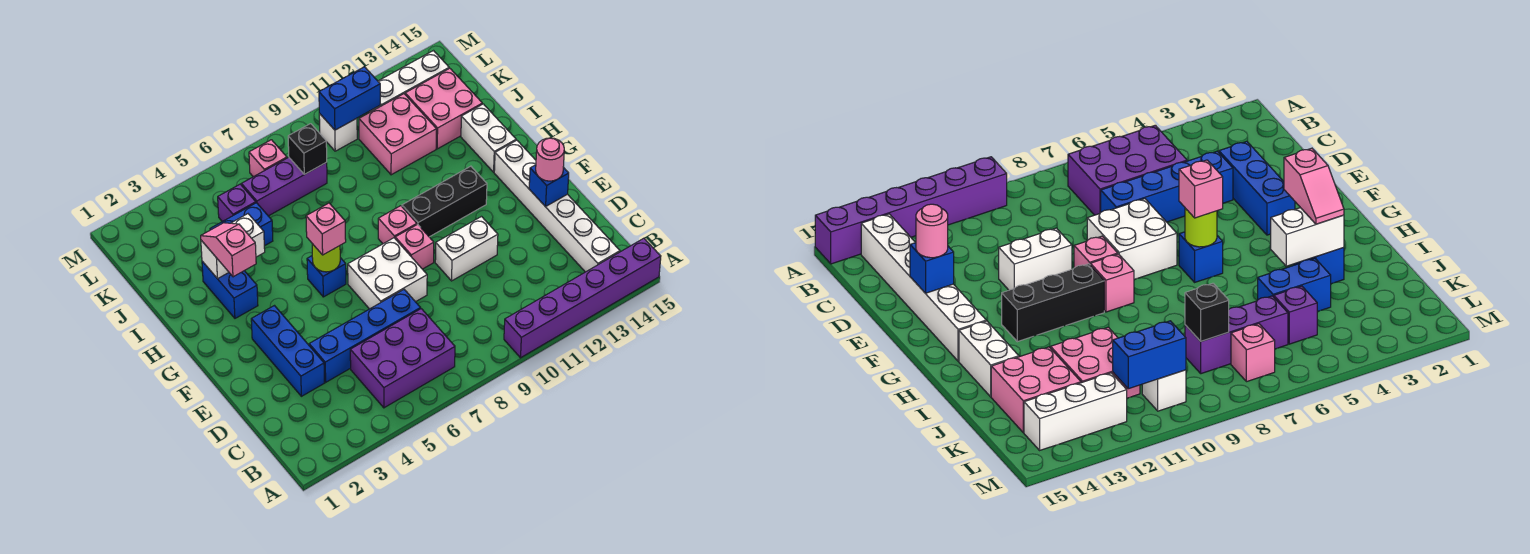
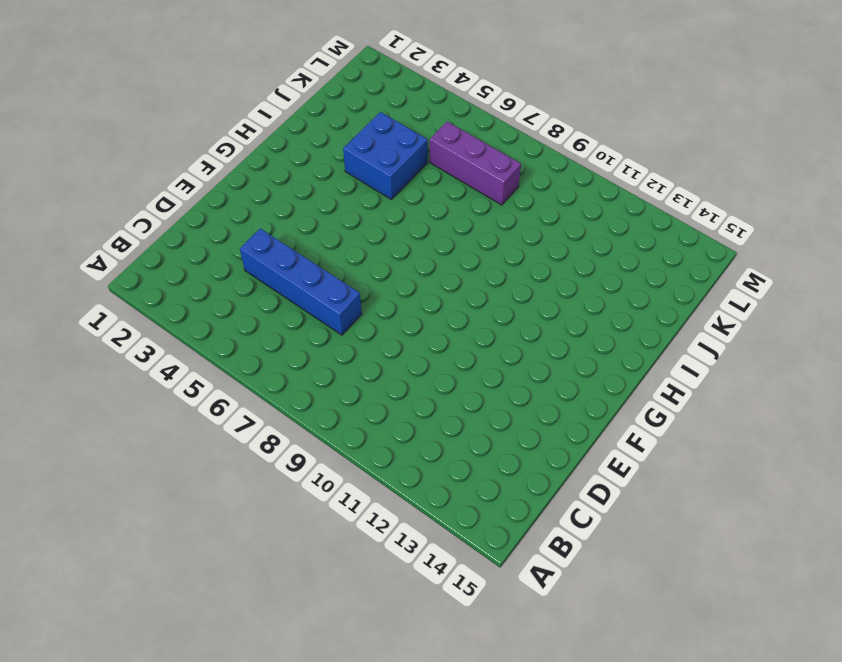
blue brick I4:J5 level 1 -> blue brick J4:J5 level 1
none -> purple brick A10:A15 level 1
none -> purple brick B5:C7 level 1
none -> white brick B14:G14 level 1

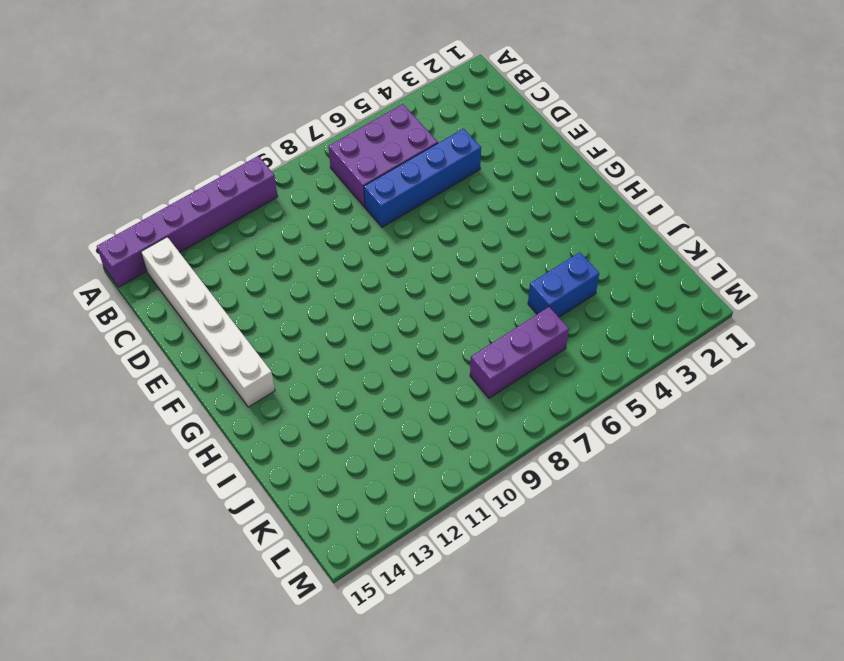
none -> blue brick D3:F3 level 1
none -> white brick E7:F8 level 1
none -> white brick E10:E11 level 1

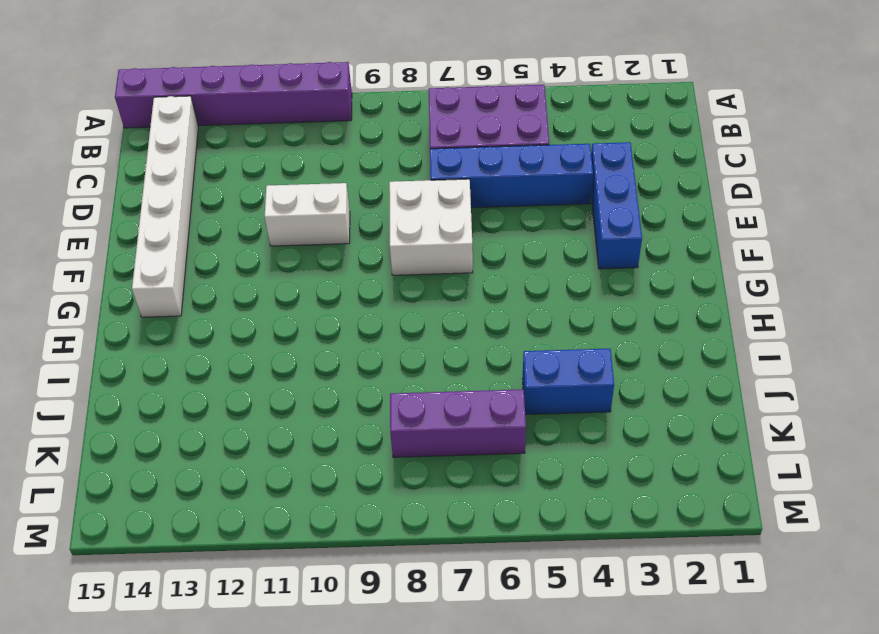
none -> pink brick F9 level 1
none -> blue brick G6 level 1
none -> pink brick G9 level 1

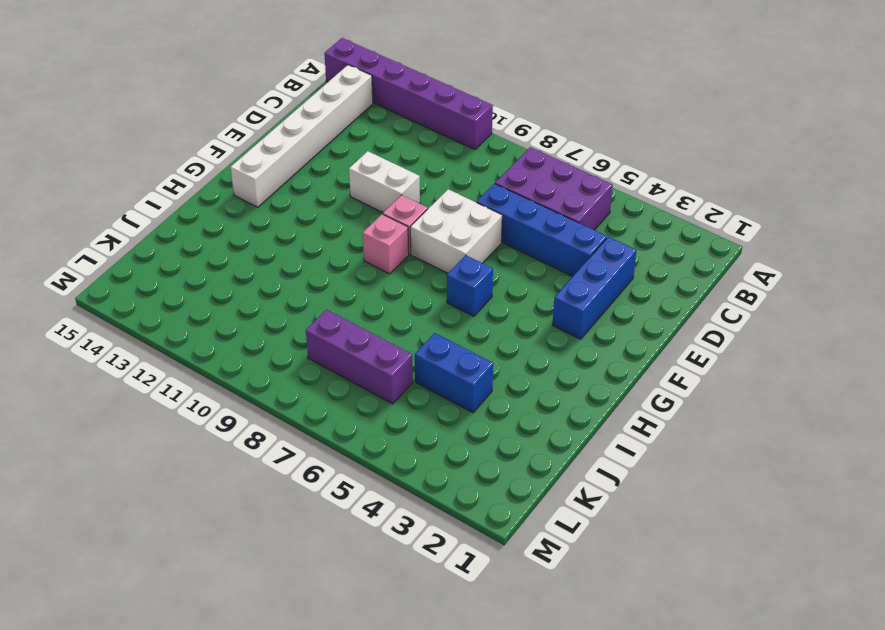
none -> black brick G10:G12 level 1
none -> blue brick H3:I3 level 1
none -> white brick H14:I14 level 1

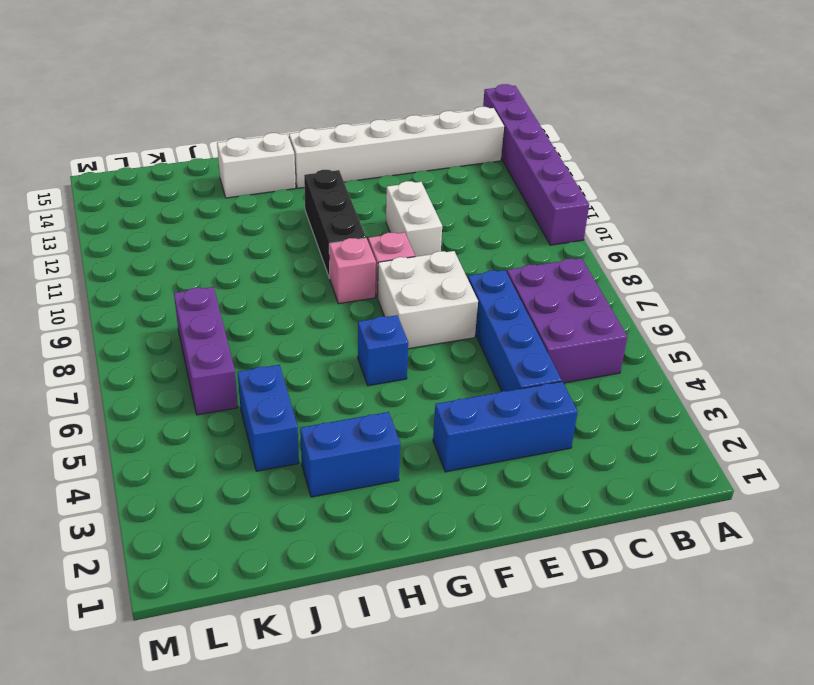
none -> pink brick J11:K12 level 1
none -> pink brick J13:K14 level 1
none -> purple brick K5 level 1

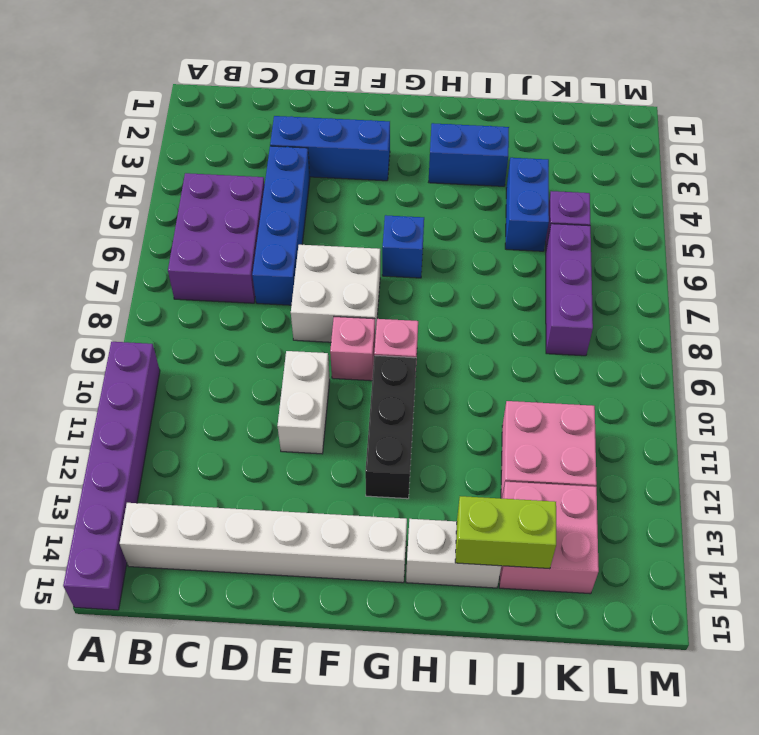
lime brick I14:J14 level 2 -> none
none -> pink brick L7 level 1
none -> white brick L10 level 1
none -> white brick L12:L14 level 1

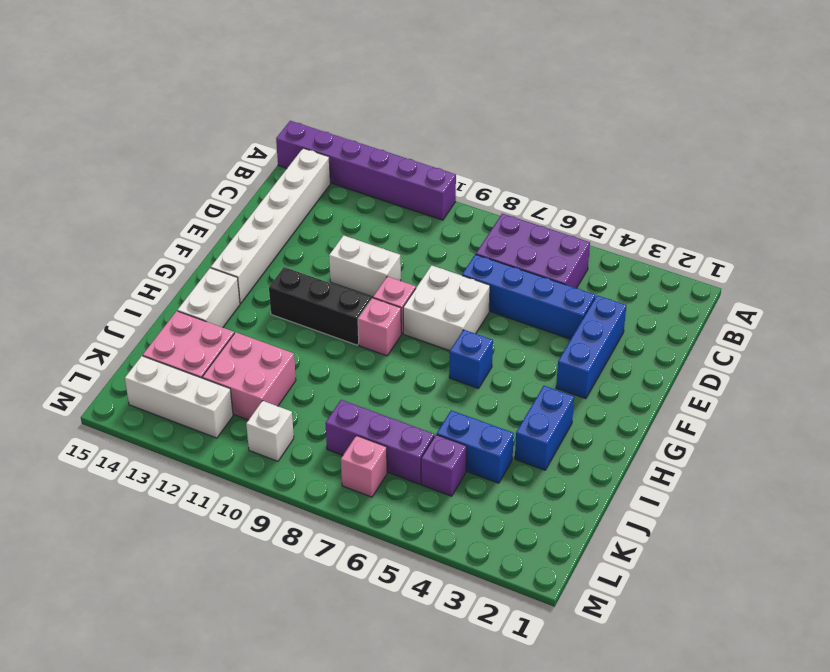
none -> blue brick E14 level 2
none -> lime round brick G6 level 2
none -> white brick I3:I4 level 2

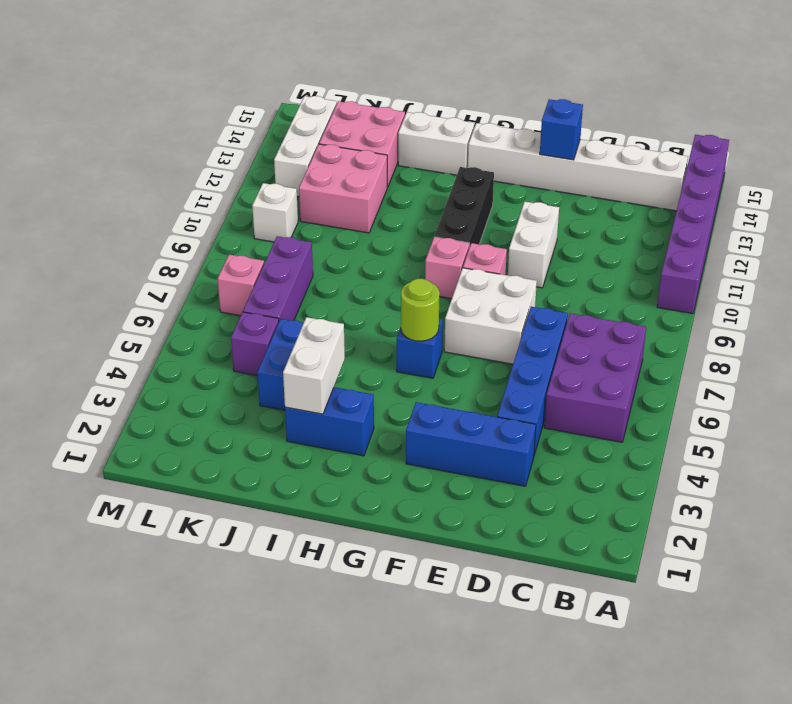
none -> black brick K8 level 2
none -> blue brick L10:L11 level 2
none -> pink round brick E14 level 3

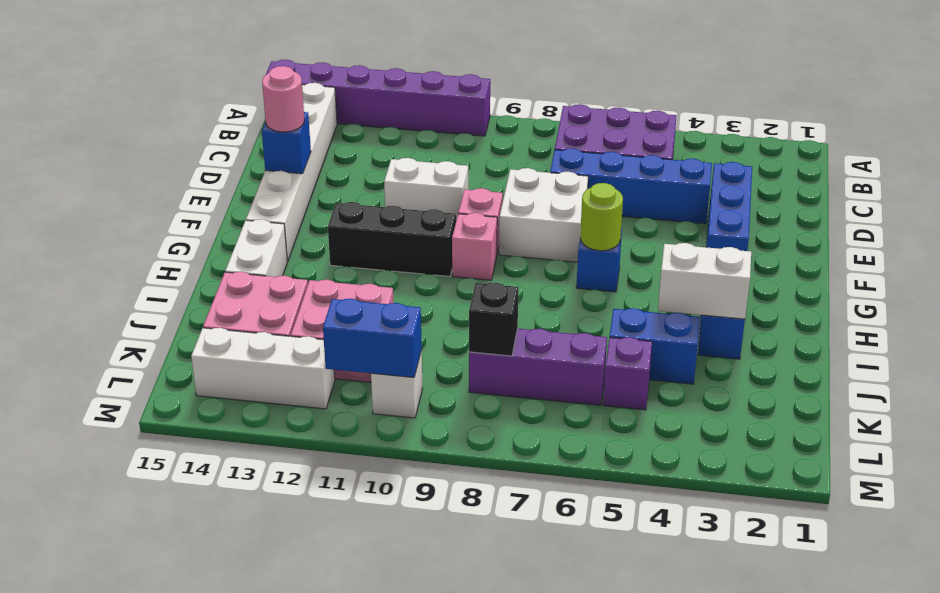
none -> pink brick L7 level 1
none -> pink brick G6 level 3
none -> pink slope H3:I3 level 3 top H

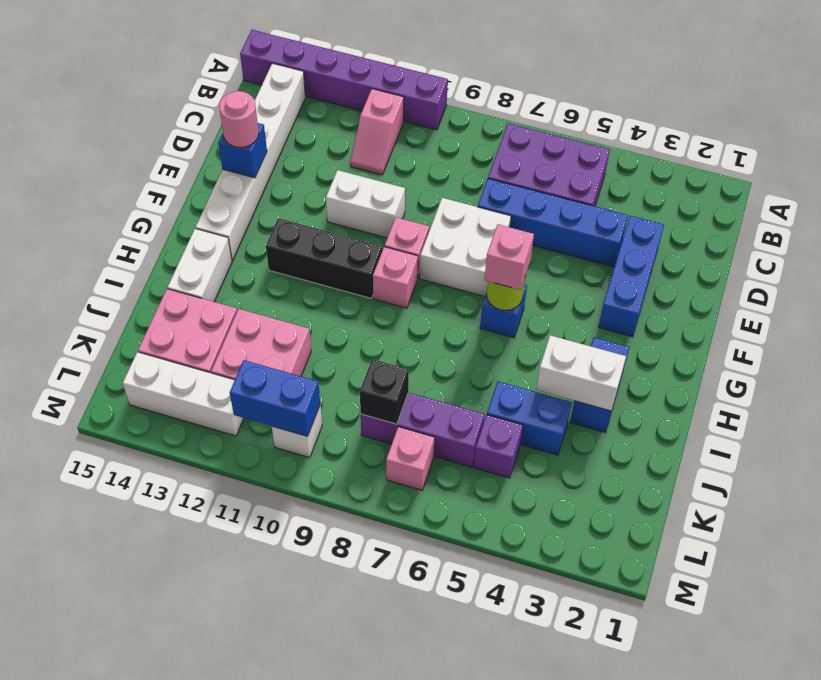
pink slope B11:C11 level 1 top B -> pink slope H3:I3 level 3 top H

